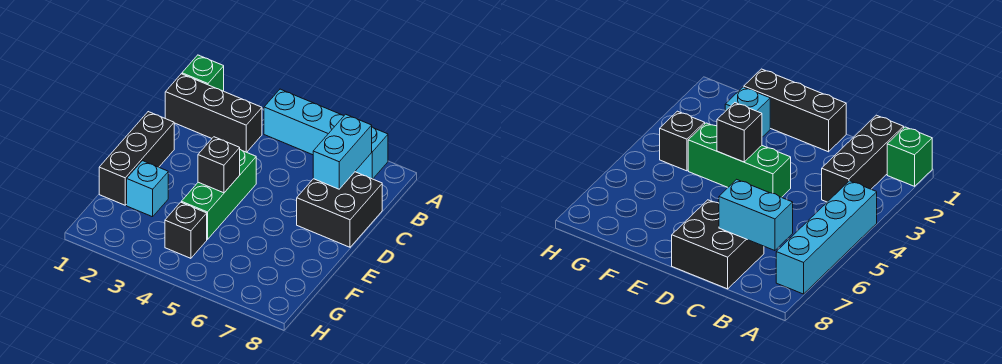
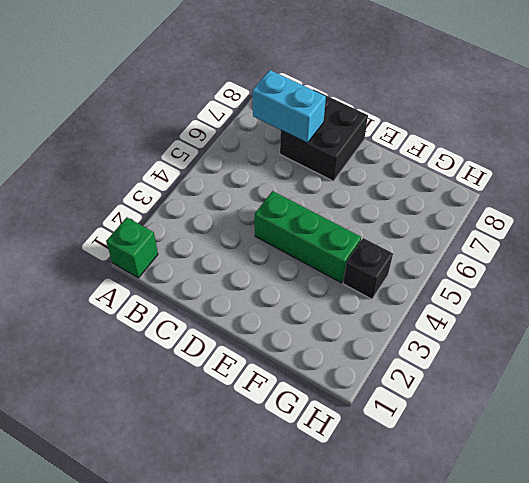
none -> cyan brick A4:A7 level 1
none -> black brick B1:B3 level 1

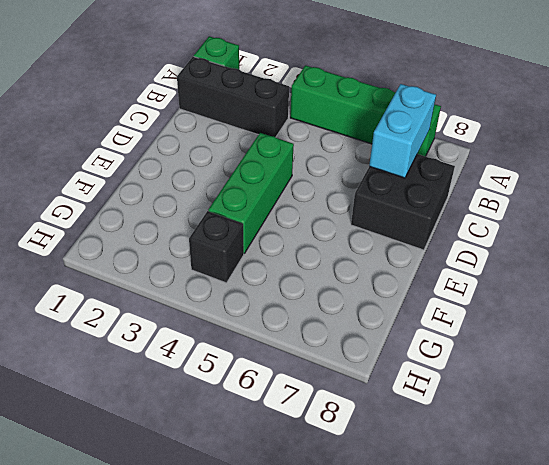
green brick A4:A7 level 1 -> cyan brick A4:A7 level 1
none -> black brick D1:F1 level 1
none -> cyan brick F2 level 1

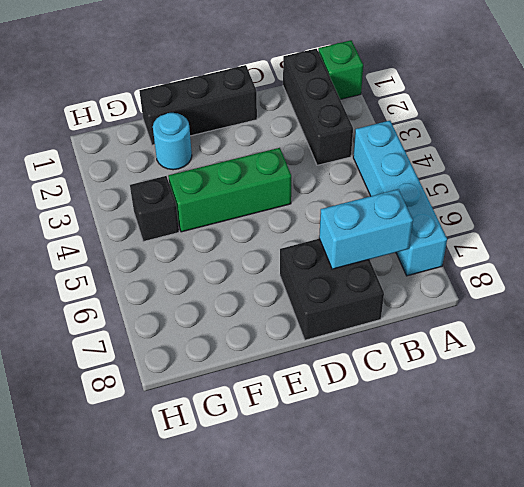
cyan round brick F2 level 1 -> cyan brick F2 level 1
none -> black brick E4 level 2

